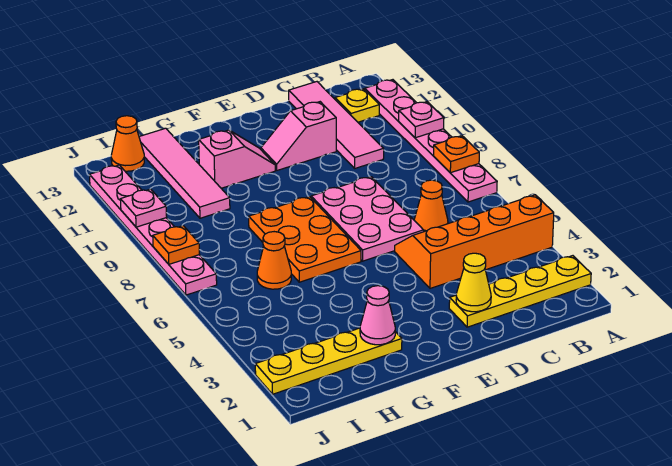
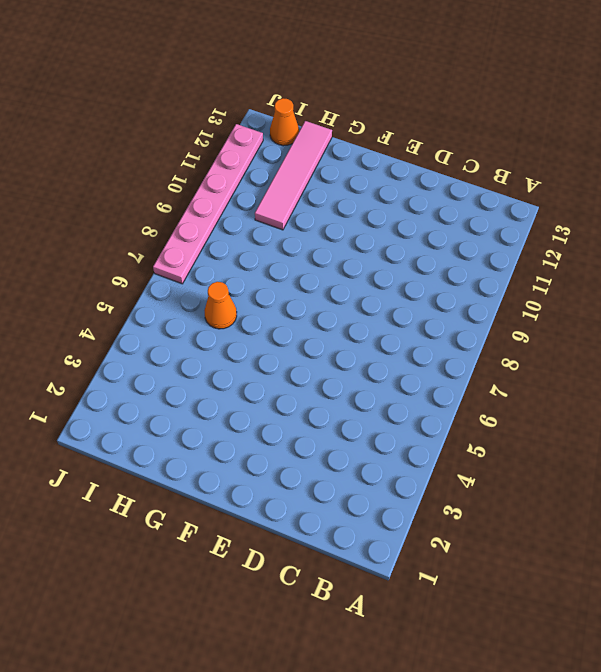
none -> yellow plate A2:D2 level 1
none -> orange slope A4:D5 level 1 top 4
none -> pink plate A7:A12 level 1

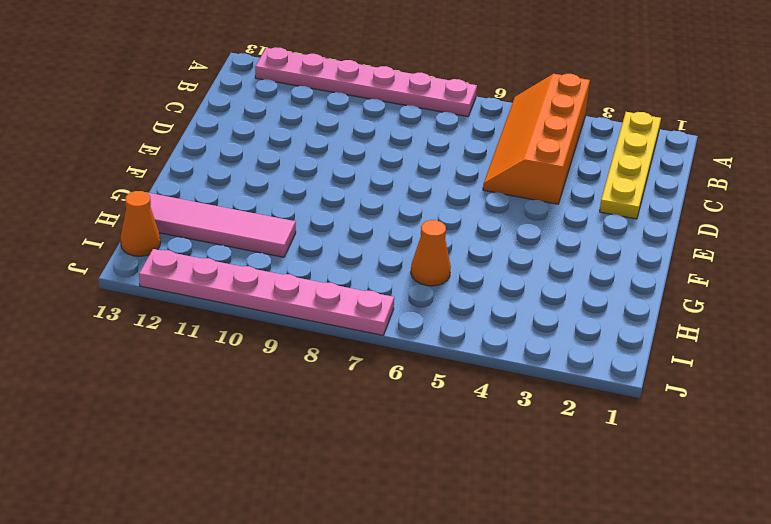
none -> yellow plate B12 level 1
none -> orange cone C6 level 1
none -> pink tile C10:C13 level 1

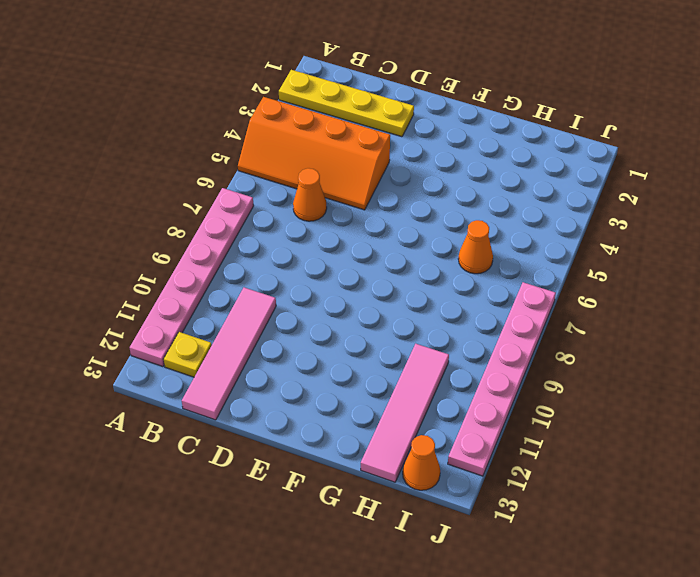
none -> pink plate D6:E8 level 1
none -> pink slope D11:E11 level 1 top D
none -> orange plate F6:G8 level 1

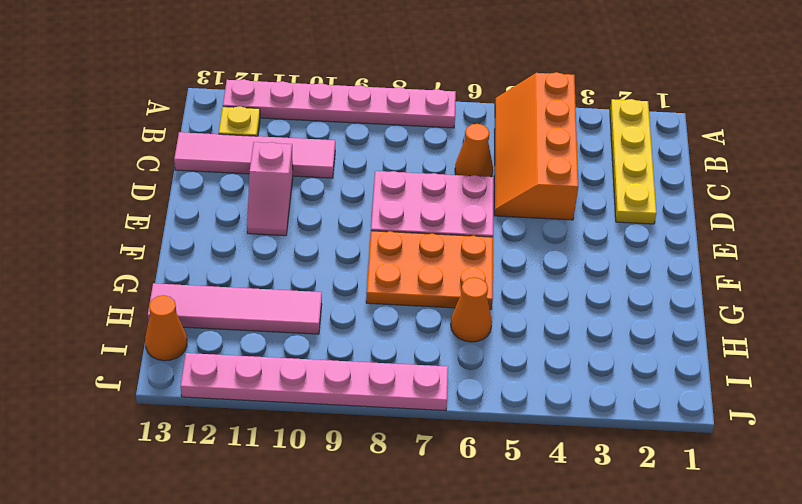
none -> pink slope F11:G11 level 1 top G
none -> yellow plate G2:J2 level 1
none -> orange plate A8 level 2

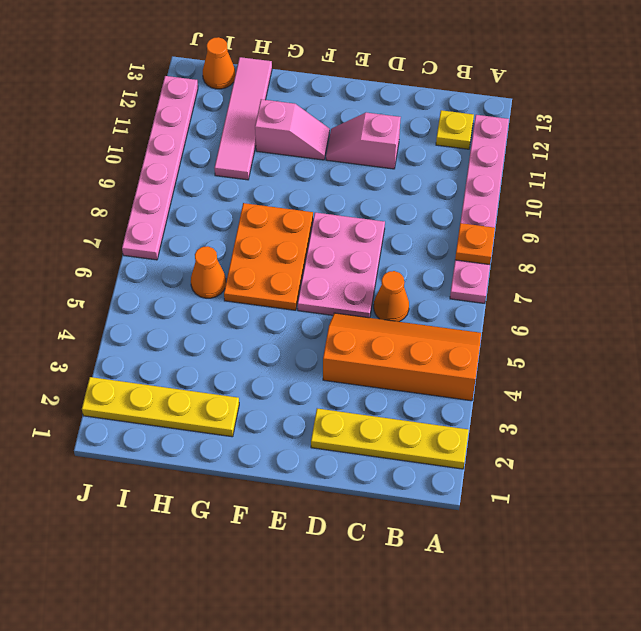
none -> pink tile C10:C13 level 1
none -> pink plate A10 level 2
none -> yellow cone D2 level 2

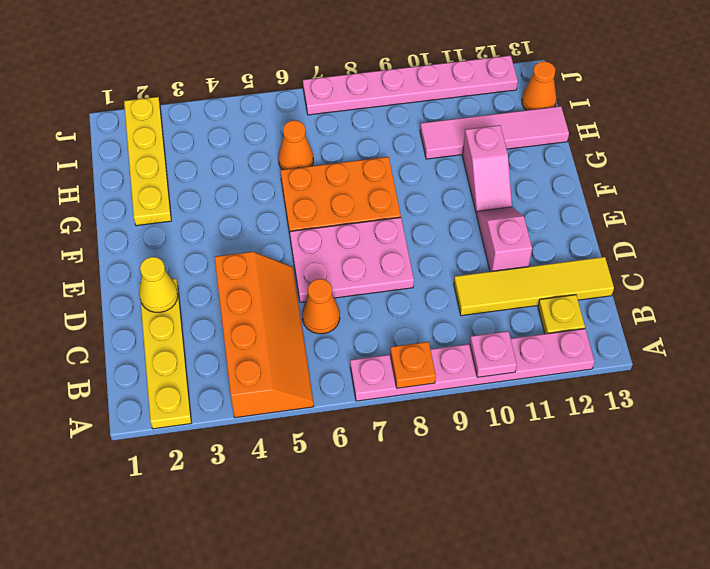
yellow tile C10:C13 level 1 -> pink tile C10:C13 level 1
none -> pink cone G2 level 2
none -> orange plate J8 level 2
none -> pink plate J10 level 2

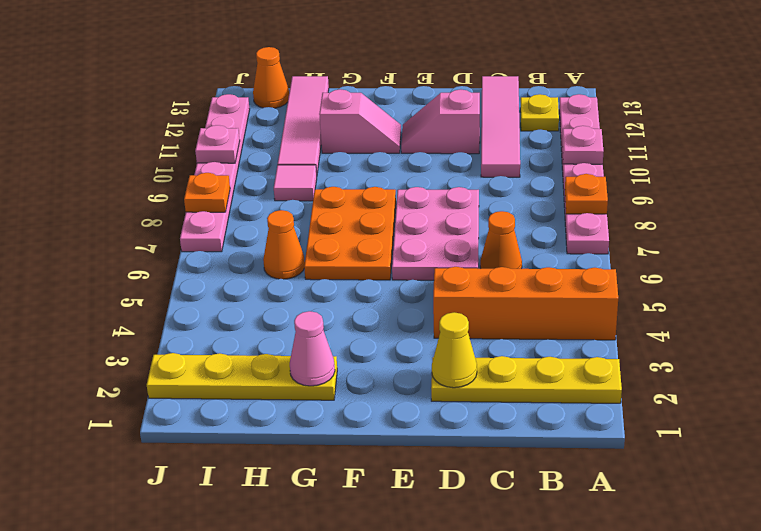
pink tile H9 level 1 -> none

